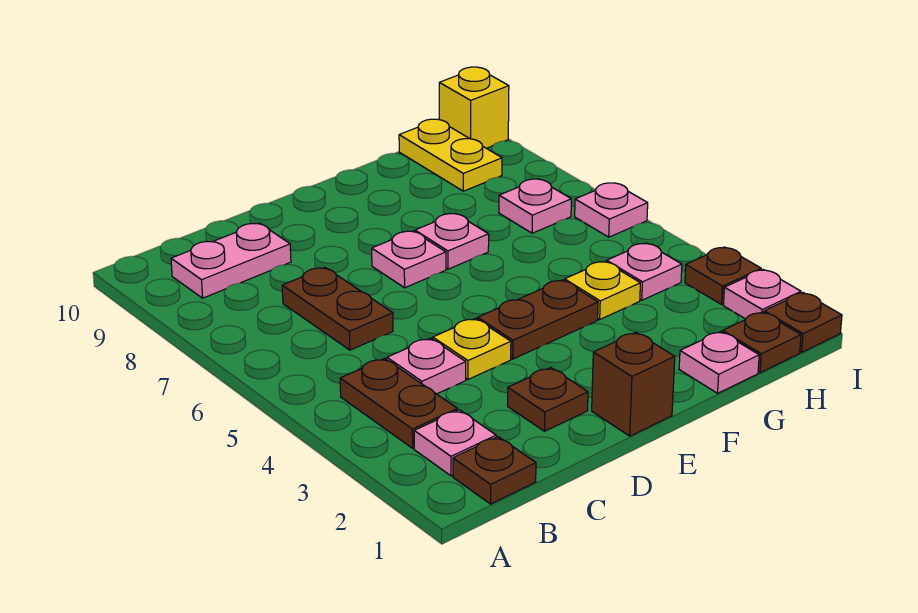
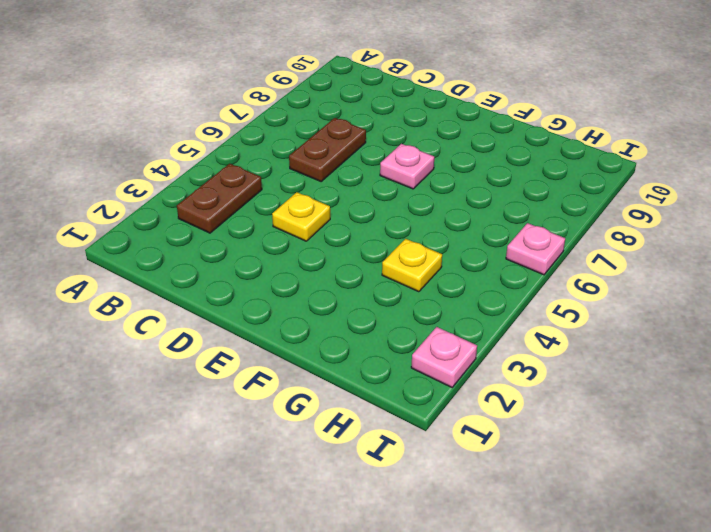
none -> brown plate B1 level 1
none -> pink plate B2 level 1
none -> pink plate B9:C9 level 1

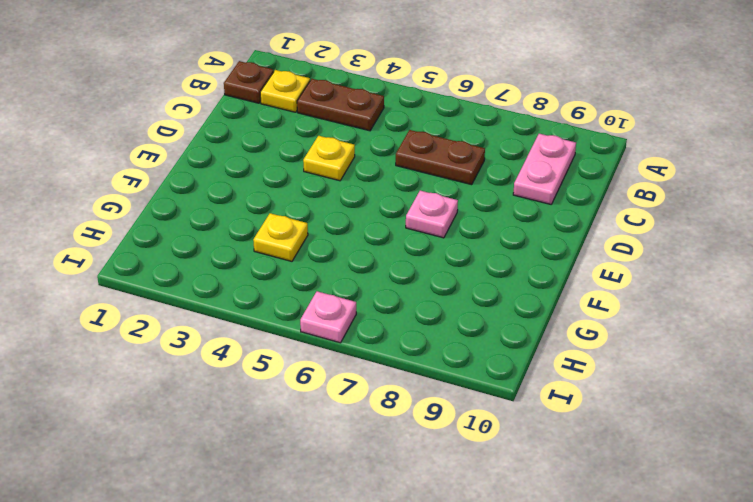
yellow plate B2 level 1 -> pink plate B2 level 1
none -> pink plate C4 level 1
none -> brown plate D2 level 1
none -> brown brick E1 level 1

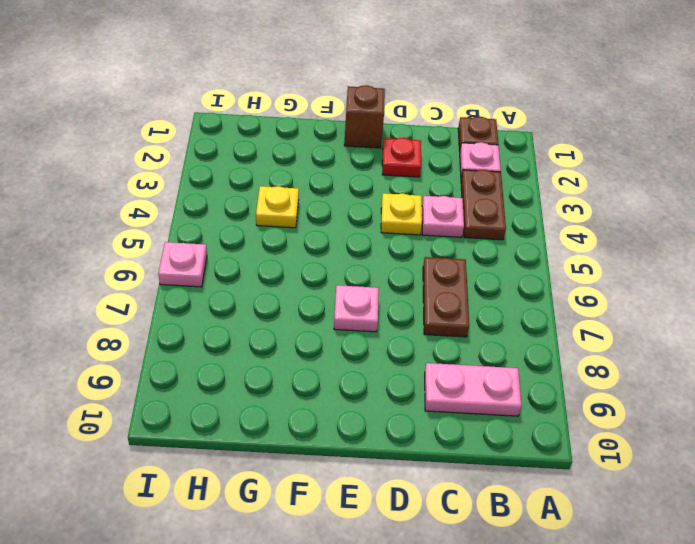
red plate D2 level 1 -> brown plate D2 level 1
none -> brown plate E4:F4 level 1
none -> pink plate F7 level 1
none -> pink plate G1 level 1

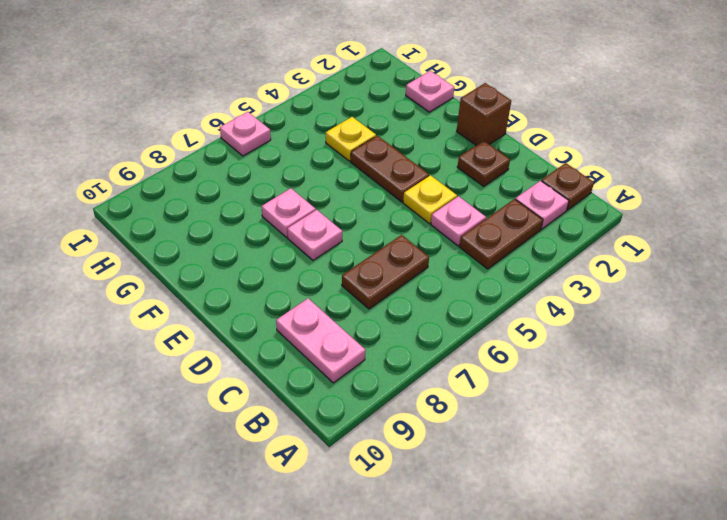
none -> brown plate H1 level 1
none -> pink plate H4 level 1
none -> pink plate H7 level 1

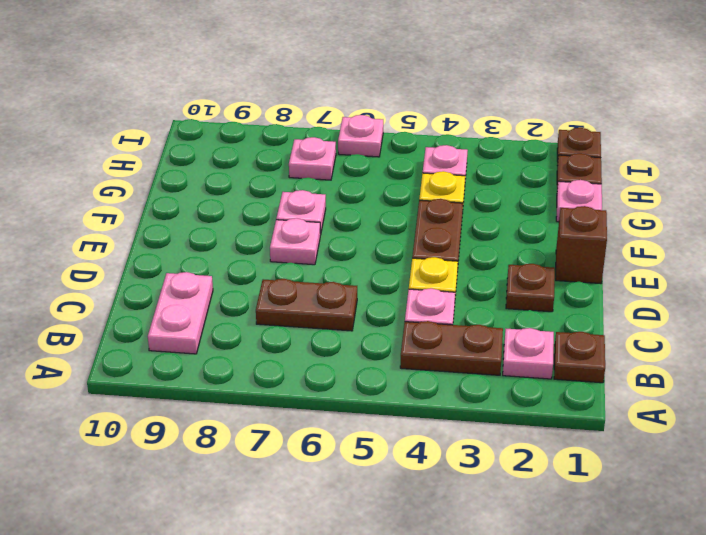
none -> yellow plate H9:H10 level 1
none -> pink plate I2 level 1
none -> brown plate I3 level 1

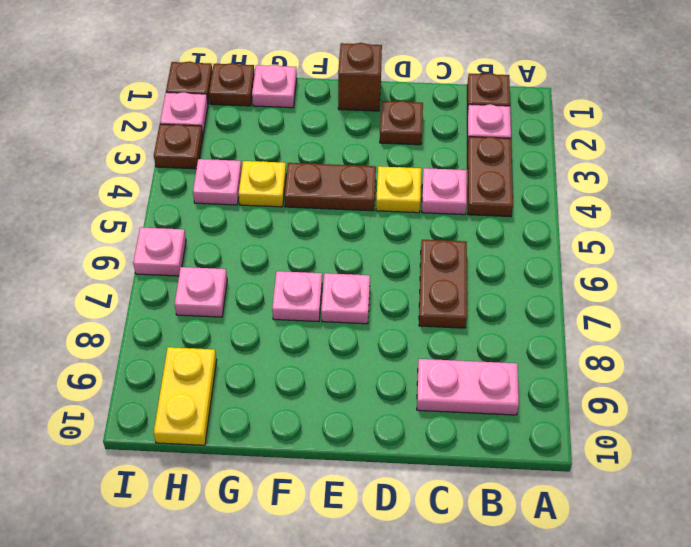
none -> yellow brick I10 level 1

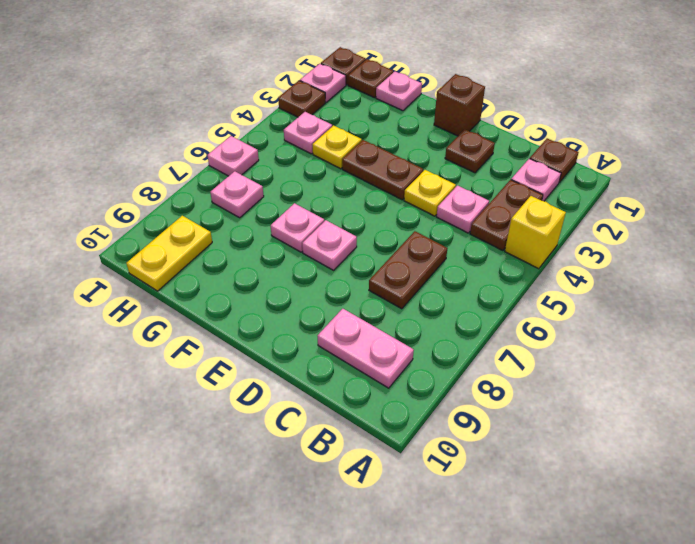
yellow brick A4 level 1 -> yellow brick I10 level 1

